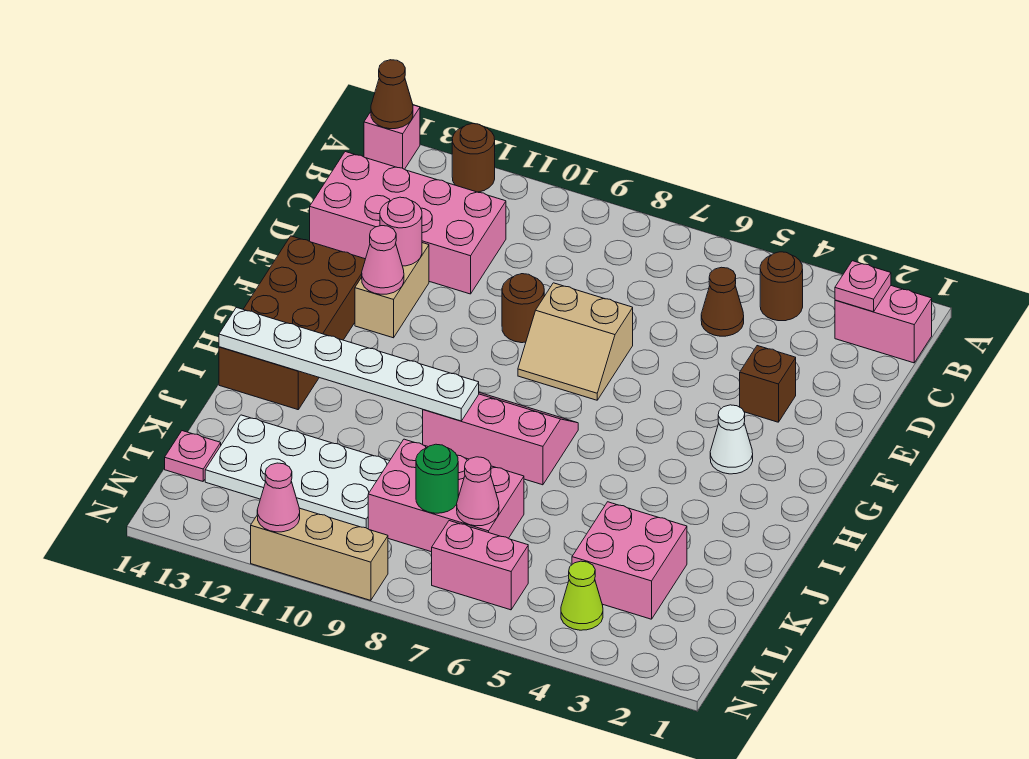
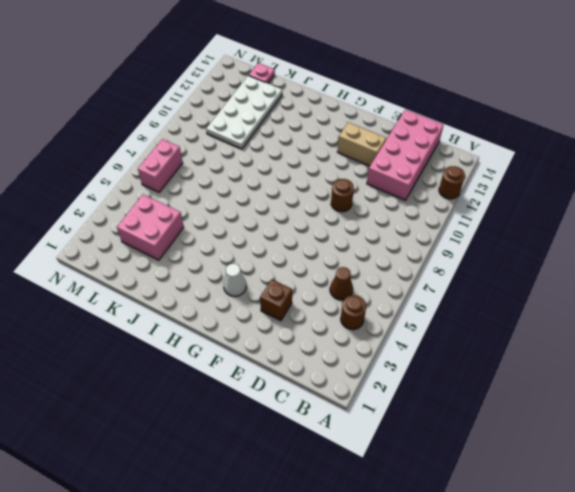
none -> pink brick A14 level 1
none -> pink brick B1:B2 level 1
none -> tan slope E7:F8 level 1 top E

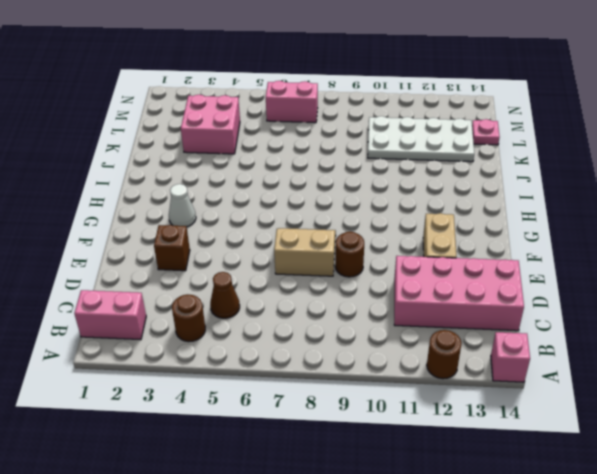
none -> brown brick F13:I14 level 1
none -> pink slope H7:I9 level 1 top I
none -> pink brick K7:L9 level 1

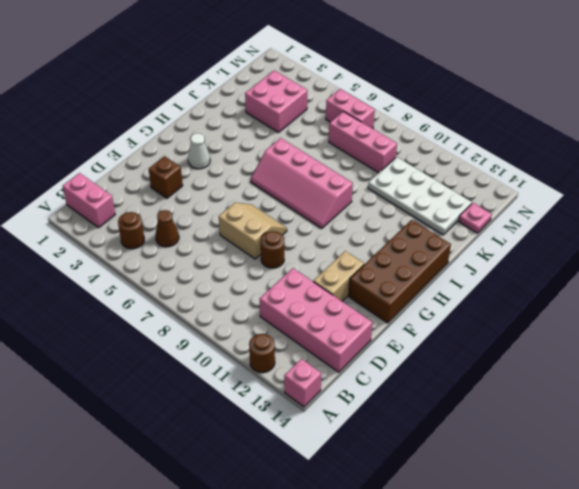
pink slope H6:I9 level 1 top I -> pink slope H7:I9 level 1 top I
pink brick L7:L9 level 1 -> pink brick K7:L9 level 1
none -> lime cone M4 level 1
none -> tan brick N9:N11 level 1
none -> brown cone A14 level 2

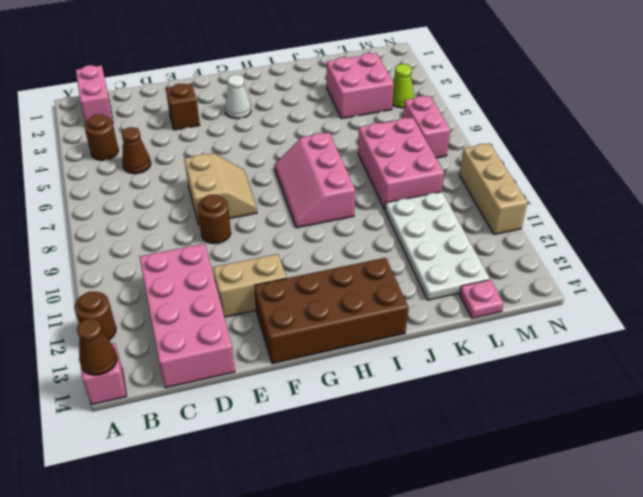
none -> pink plate B2 level 2
none -> pink round brick E12 level 2
none -> pink cone F12 level 2

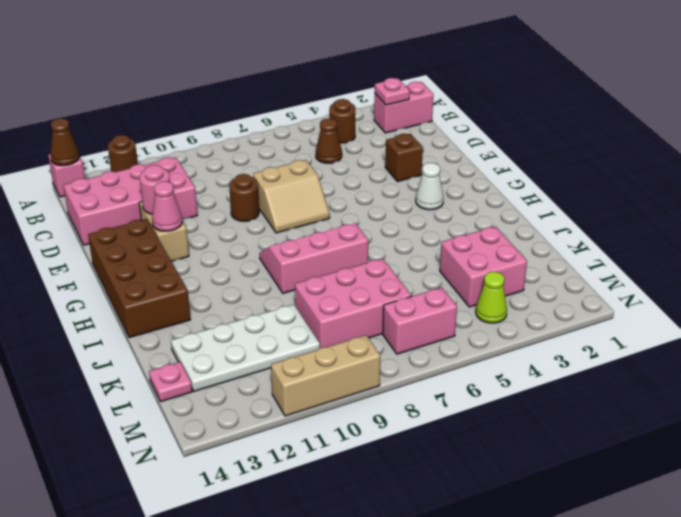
none -> white plate I9:I14 level 2
none -> pink cone L7 level 2
none -> green round brick L8 level 2

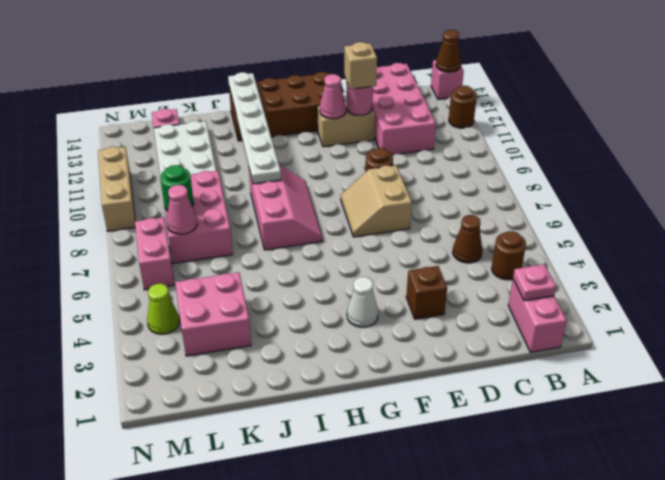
tan brick E12 level 3 -> none
none -> pink cone N11 level 2

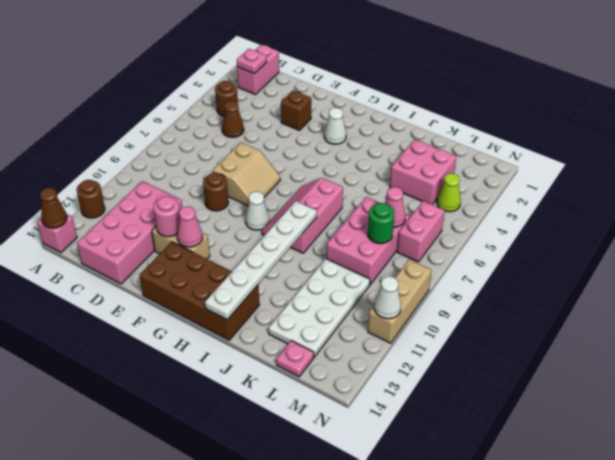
white cone G9 level 1 -> none
white cone N11 level 2 -> pink cone N11 level 2

